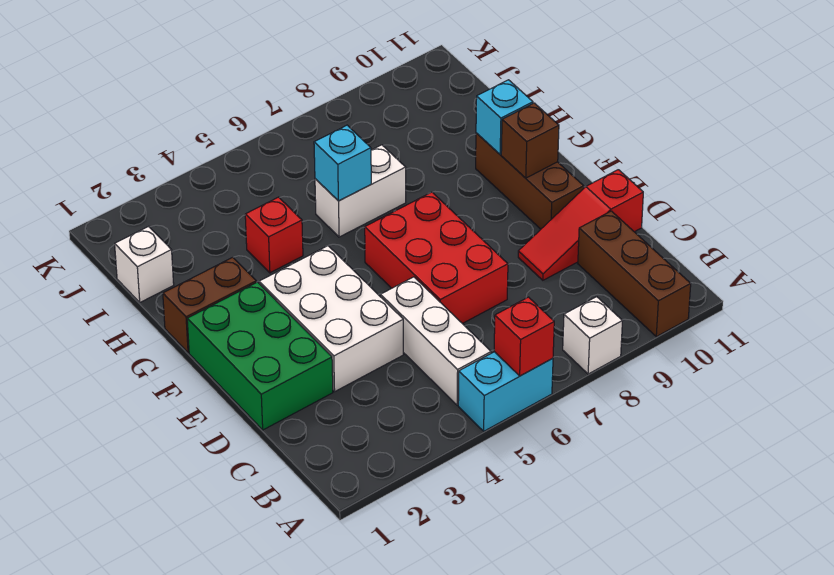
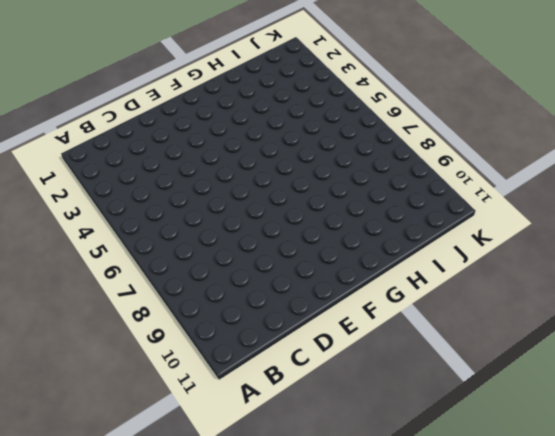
none -> cyan brick A5:A6 level 1
none -> white brick A8 level 1
none -> brown brick A10:C10 level 1

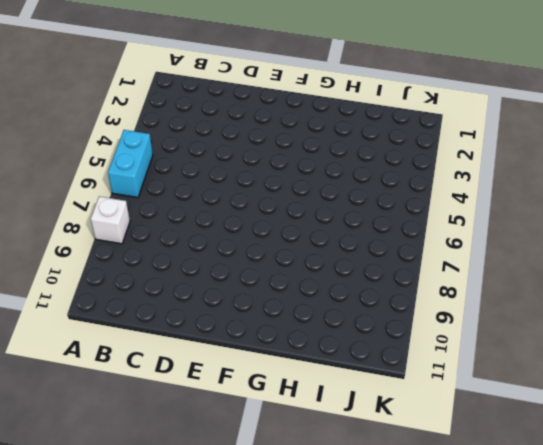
none -> brown brick A10:C10 level 1
none -> white brick B5:D5 level 1
none -> green brick D1:F2 level 1

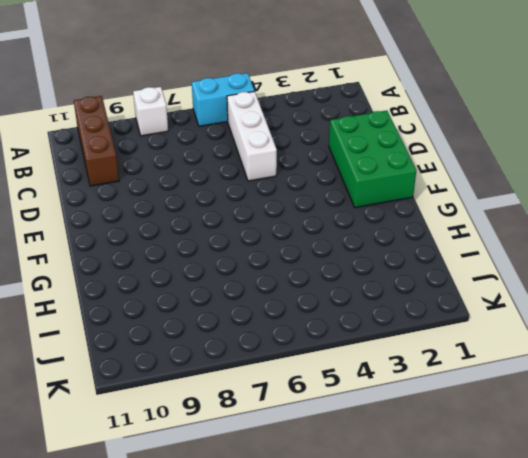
none -> white brick D3:F4 level 1
none -> red brick D6:F7 level 1
none -> red slope D9:D11 level 1 top 11

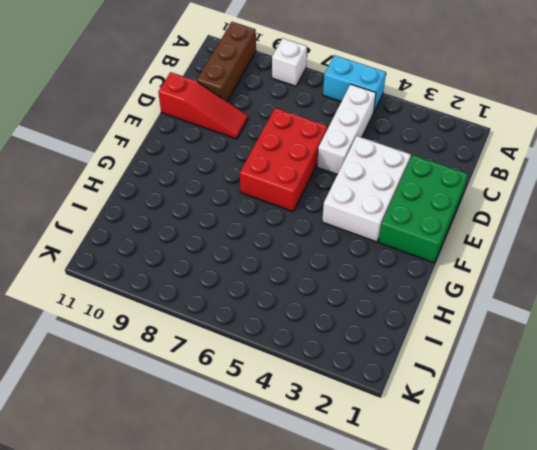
none -> brown brick E10:G10 level 1
none -> brown brick G1:G2 level 1
none -> red brick H4 level 1

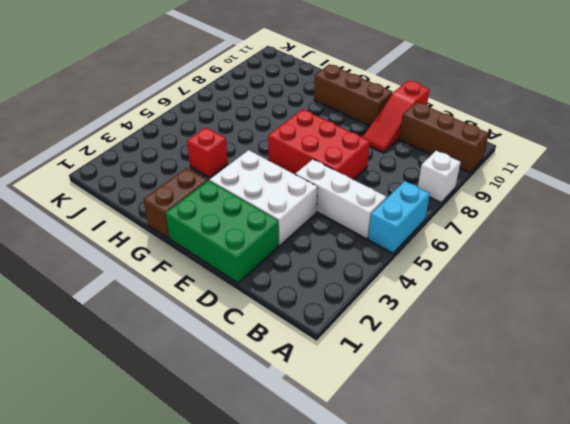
none -> white brick H6:H7 level 1
none -> white brick I1 level 1
none -> red brick A6 level 2

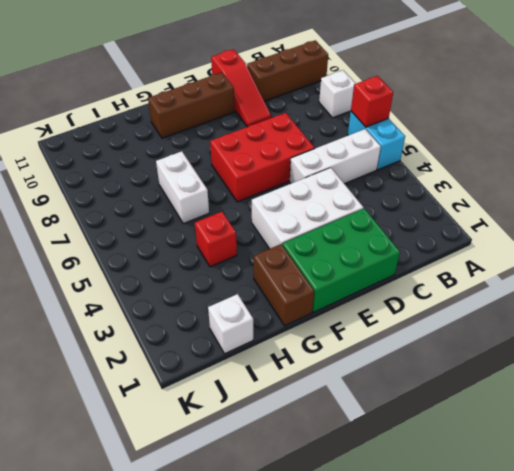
none -> brown brick F10 level 2
none -> cyan brick G10 level 2
none -> cyan brick H6 level 2

